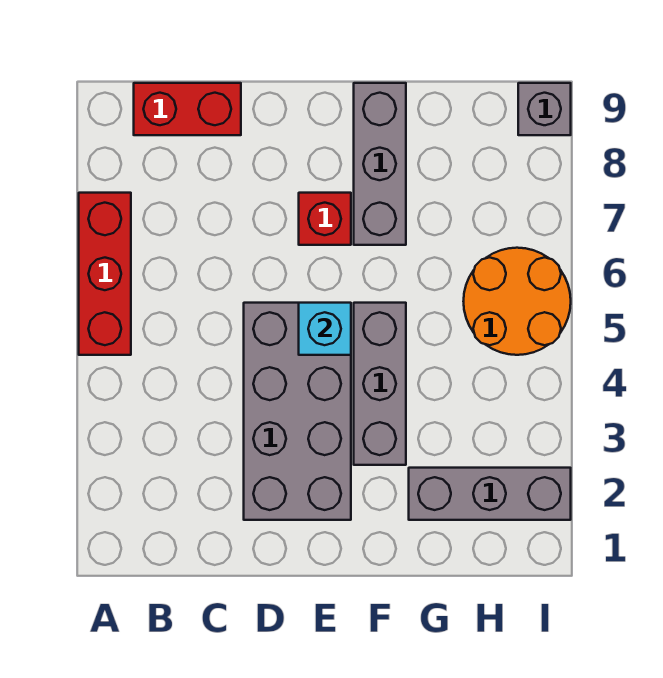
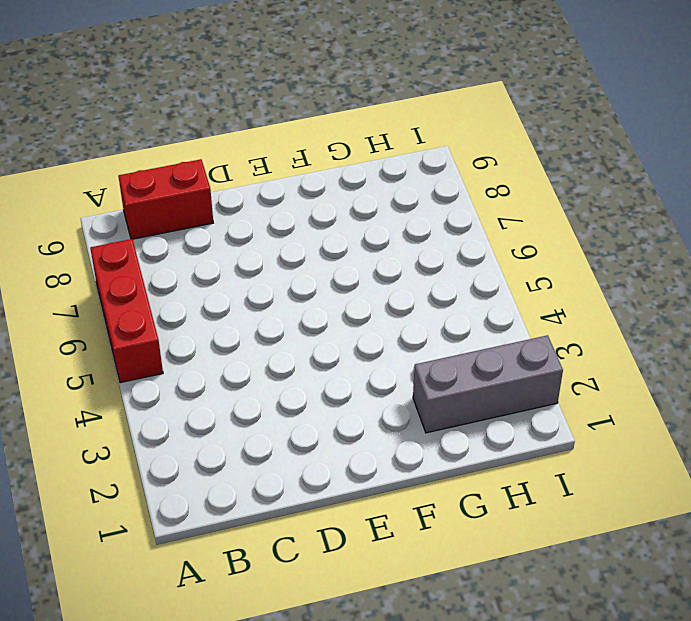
none -> grey brick D2:E5 level 1
none -> red brick E7 level 1

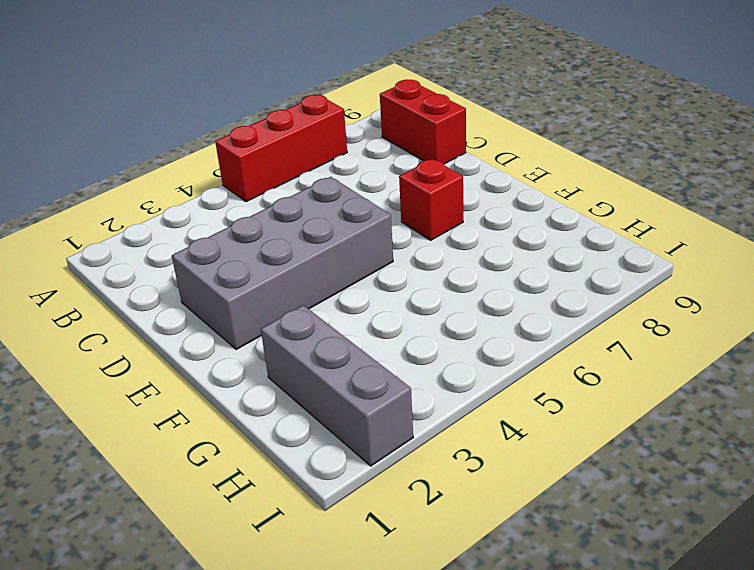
none -> grey brick F3:F5 level 1
none -> grey brick F7:F9 level 1

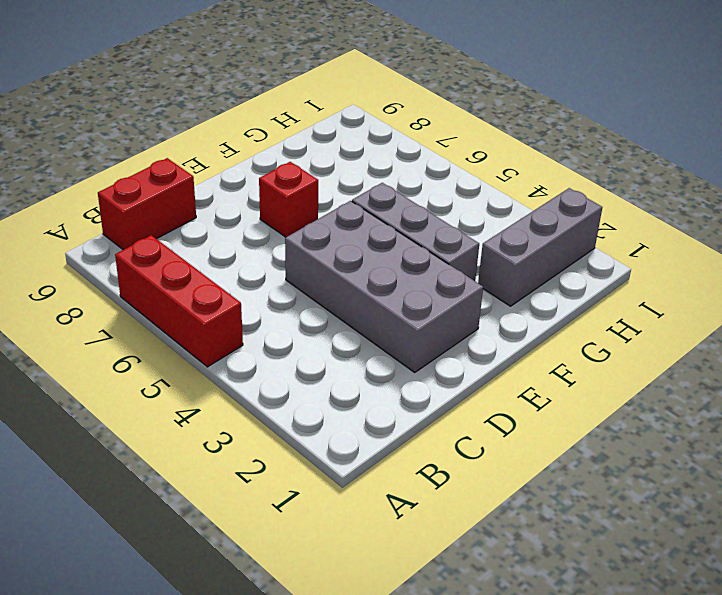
none -> grey brick F7:F9 level 1
none -> orange round brick H5:I6 level 1

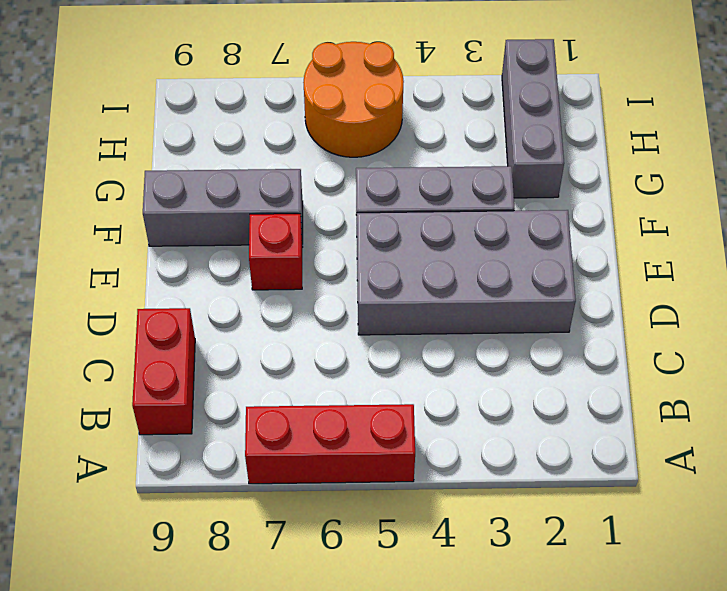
none -> grey brick I9 level 1
none -> cyan brick E5 level 2

